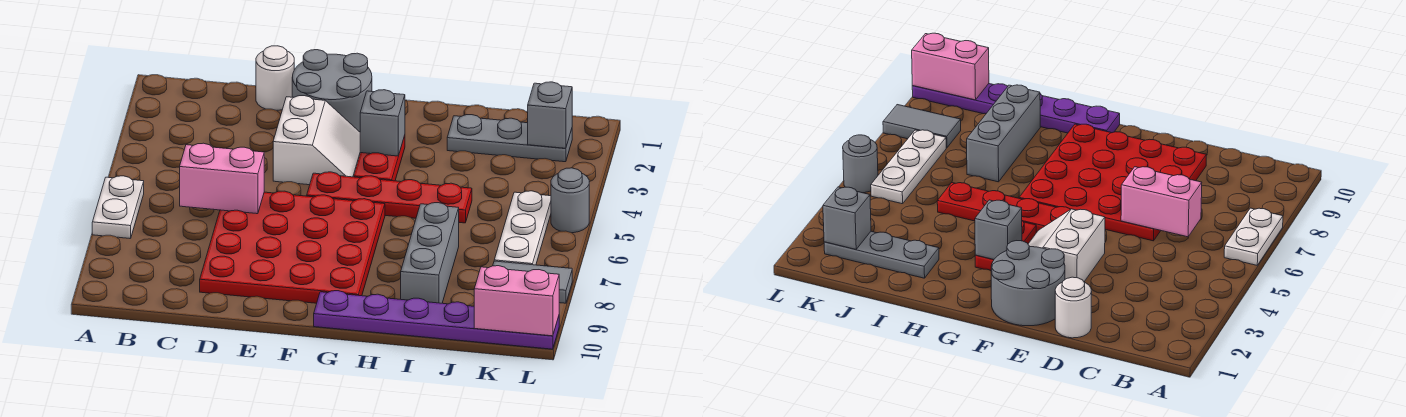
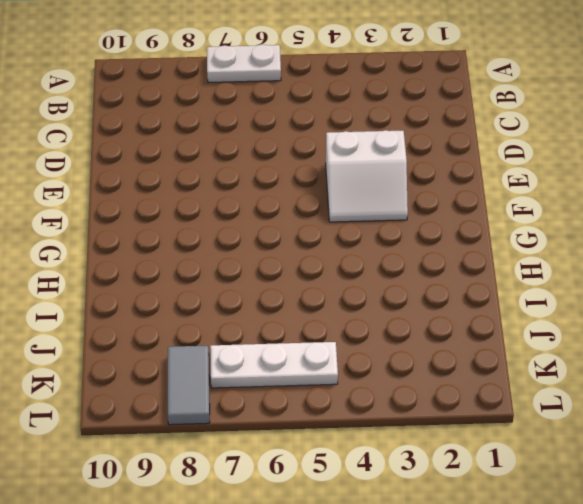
none -> white round brick D1 level 1
none -> red plate D6:G9 level 1
none -> grey round brick E1:F2 level 1

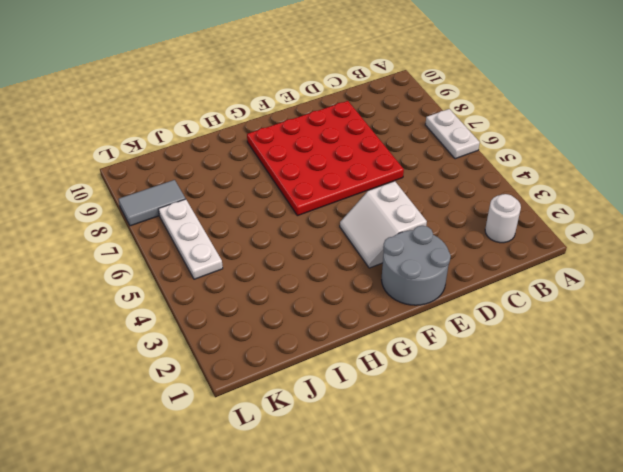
white round brick B2 level 1 -> white round brick D1 level 1
none -> red plate F5:I5 level 1
none -> red plate G3:G4 level 1
none -> purple plate G10:L10 level 1

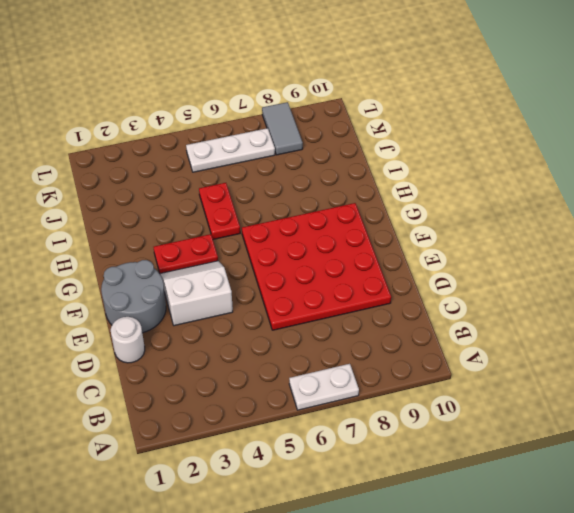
red plate H5:I5 level 1 -> red plate F5:I5 level 1
none -> purple plate G10:L10 level 1
none -> grey plate I2:K2 level 1
none -> grey brick I7:I9 level 1

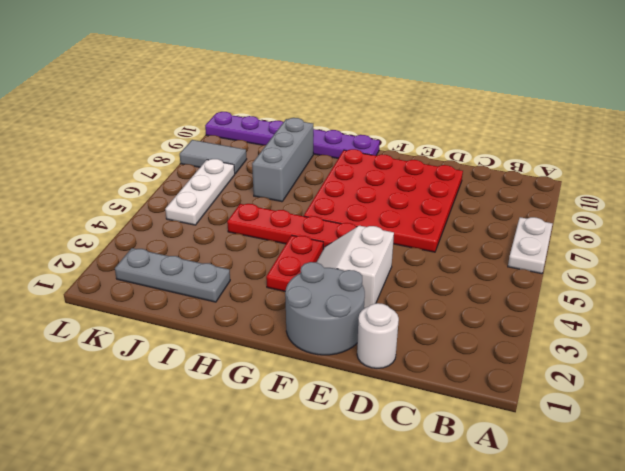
none -> grey round brick L5 level 1
none -> pink brick C6:D6 level 2
none -> grey brick G3 level 2

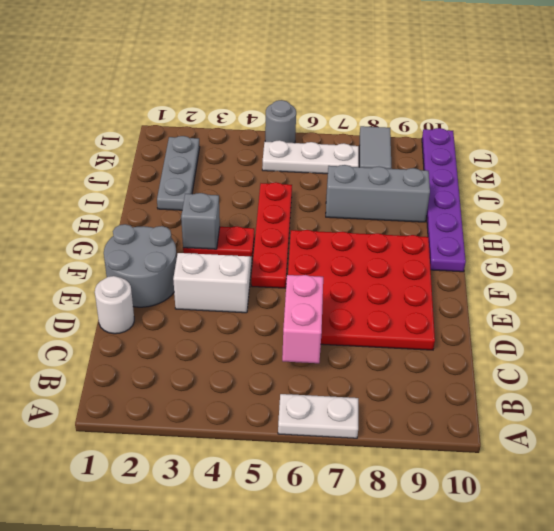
none -> grey brick K2 level 2
none -> pink brick K10:L10 level 2

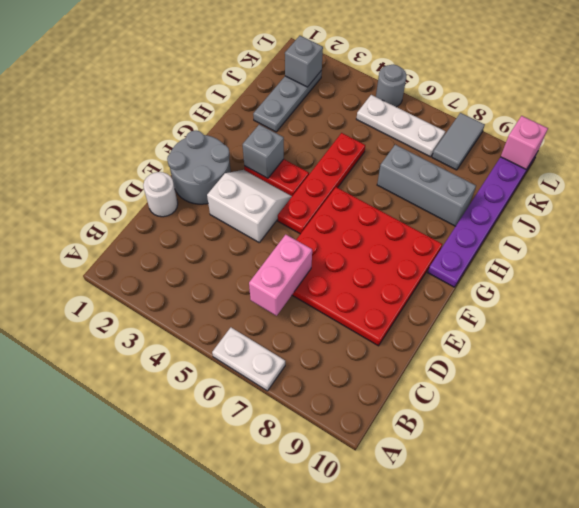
pink brick L10 level 2 -> pink brick K10:L10 level 2

